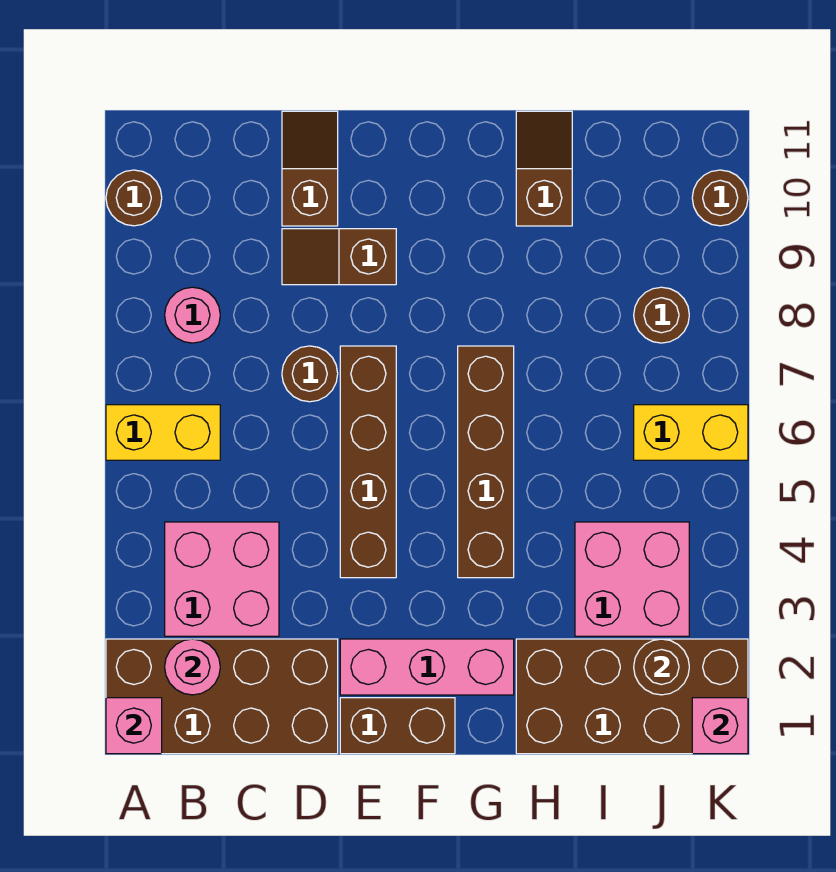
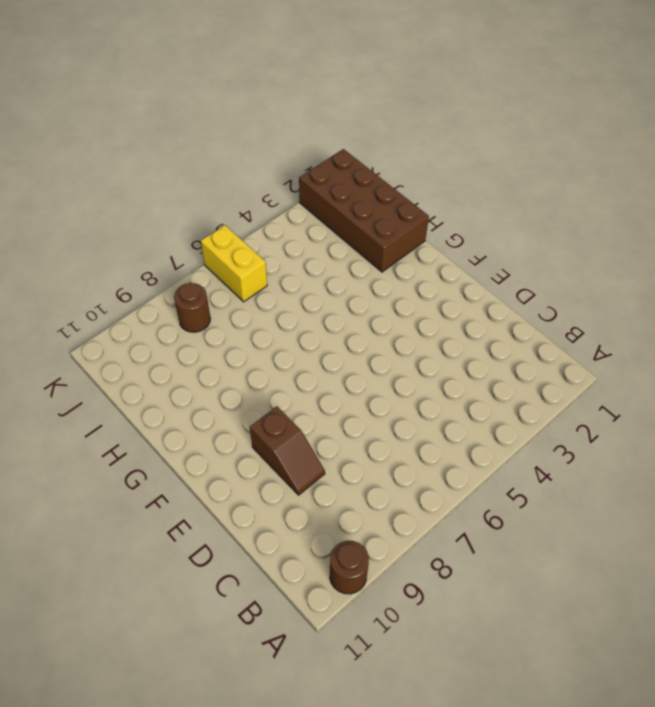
none -> brown brick A1:D2 level 1
none -> yellow brick A6:B6 level 1
none -> pink brick B3:C4 level 1

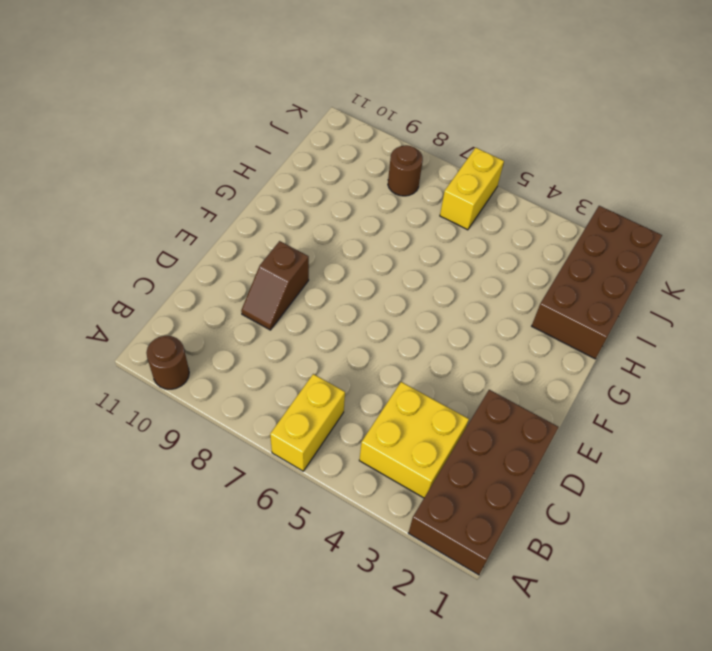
yellow brick B3:C4 level 1 -> pink brick B3:C4 level 1
none -> pink round brick B8 level 1
none -> brown round brick D7 level 1
none -> brown slope D10:D11 level 1 top 10

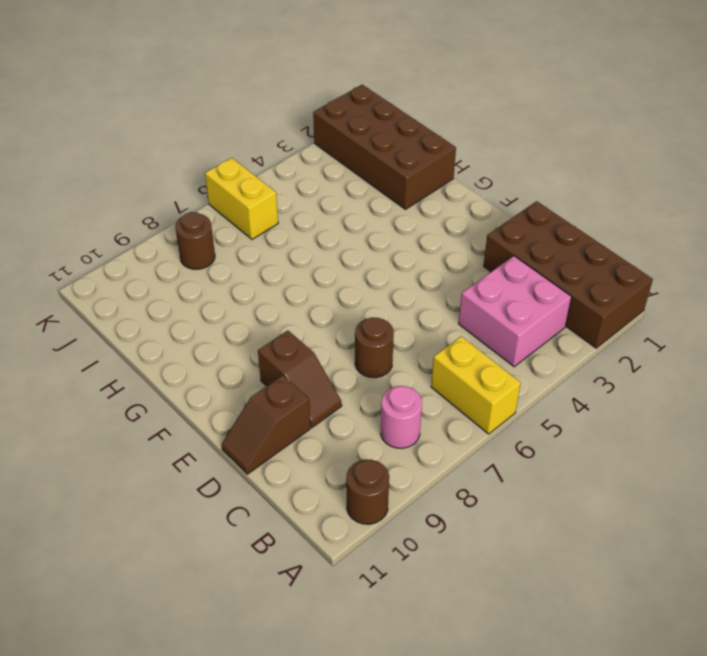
none -> brown brick E1:F1 level 1
none -> pink brick E2:G2 level 1
none -> brown brick E4:E7 level 1

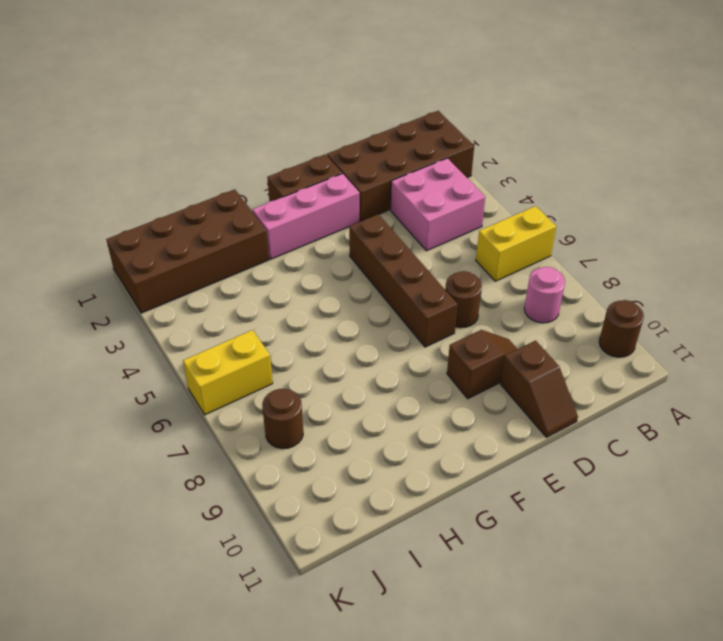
none -> brown brick G4:G7 level 1
none -> brown slope H10:H11 level 1 top 10
none -> pink brick I3:J4 level 1

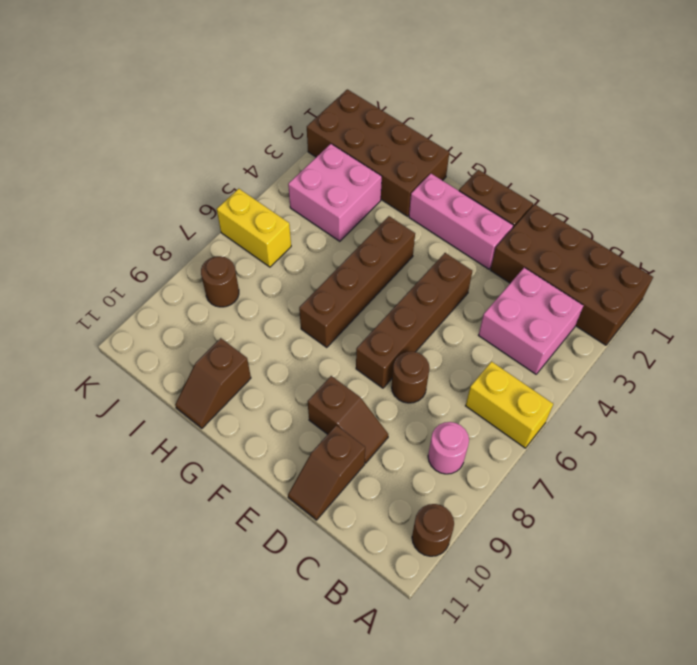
none -> brown round brick K10 level 1
none -> pink brick A1 level 2
none -> pink round brick B2 level 2

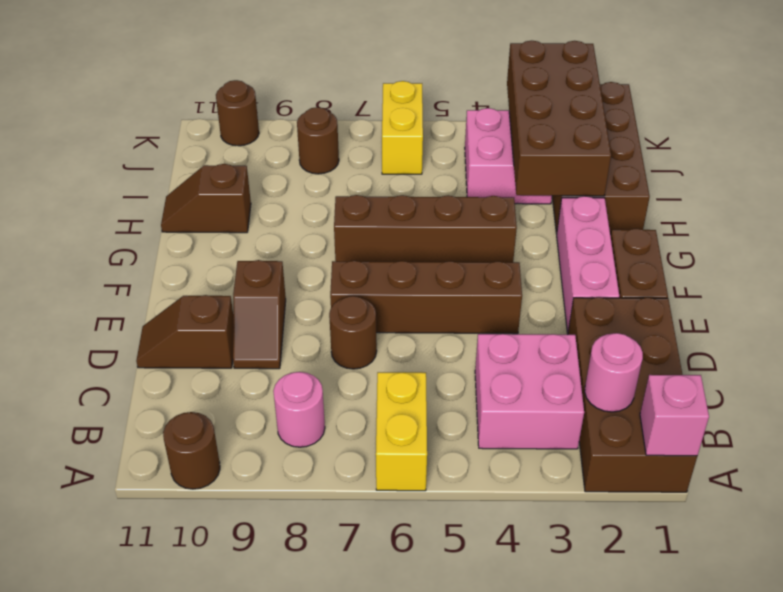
brown brick H2:K3 level 2 -> brown round brick J2 level 2
none -> pink brick K1 level 2

